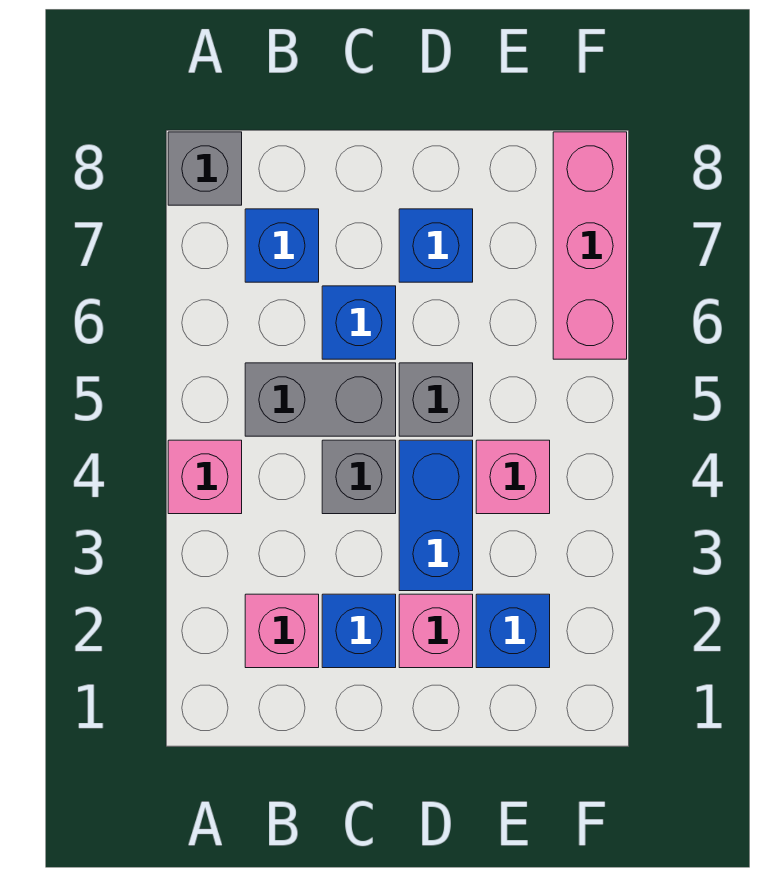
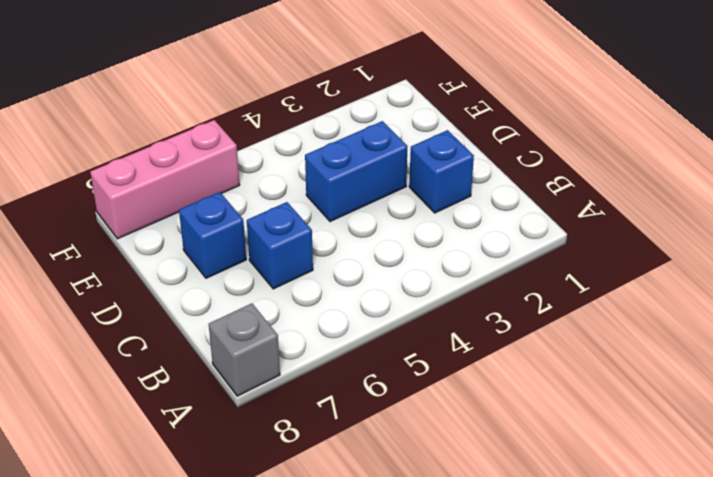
none -> pink brick A4 level 1
none -> pink brick B2 level 1
none -> grey brick B5:C5 level 1

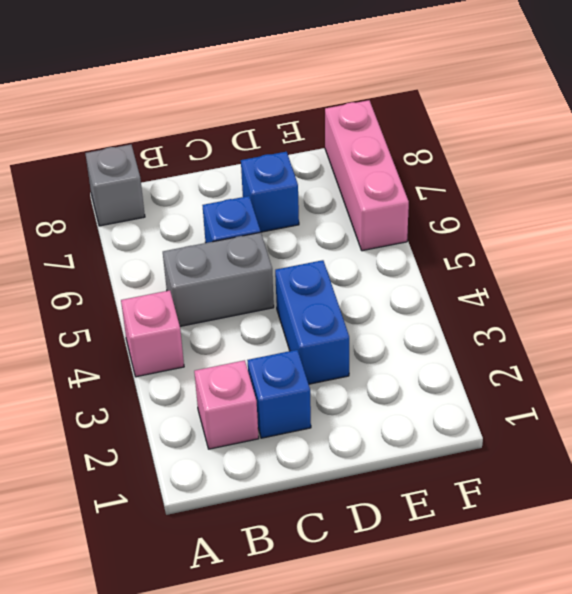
none -> blue brick B7 level 1
none -> grey brick C4 level 1
none -> pink brick D2 level 1

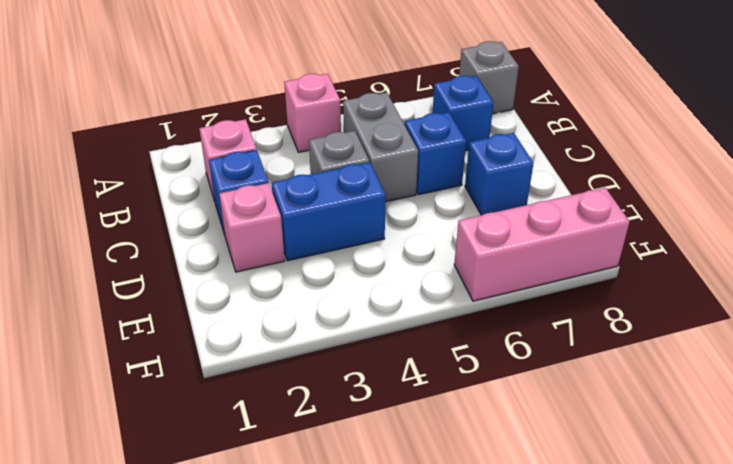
none -> grey brick D5 level 1
none -> blue brick E2 level 1
none -> pink brick E4 level 1

